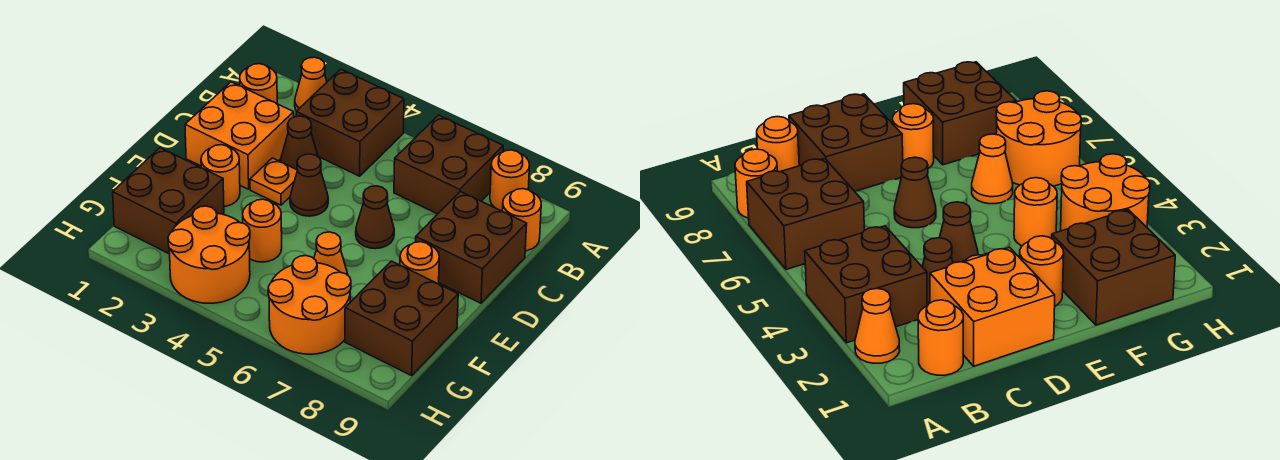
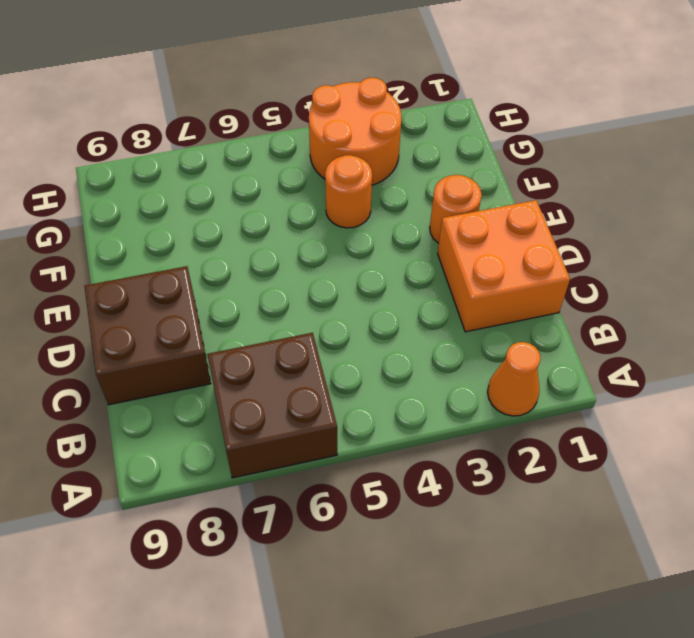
none -> brown brick A3:B4 level 1
none -> orange round brick A8 level 1
none -> orange round brick B1 level 1

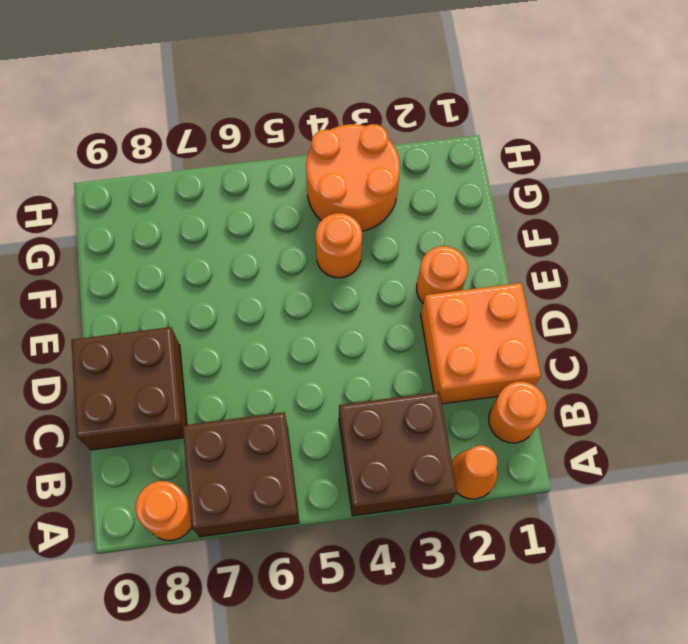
none -> orange round brick B9 level 1
none -> brown cone C3 level 1
none -> orange plate D3 level 1

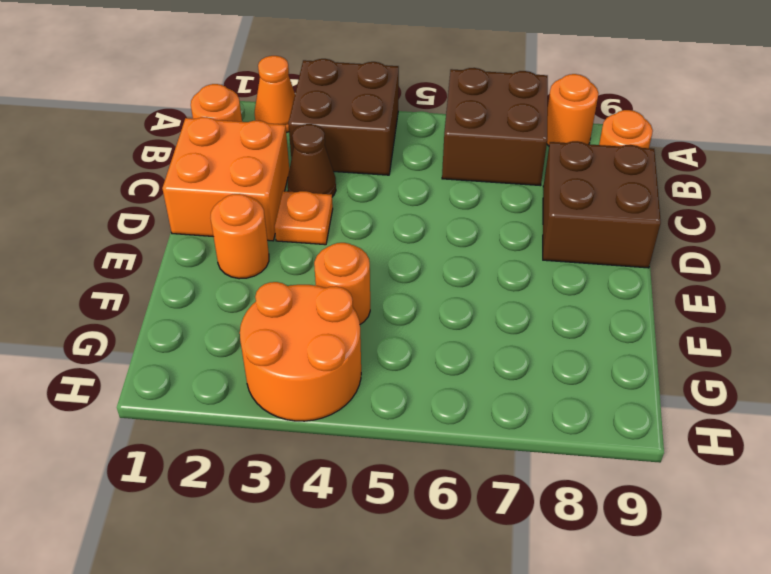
none -> brown cone D4 level 1
none -> brown cone D6 level 1
none -> orange round brick E8 level 1

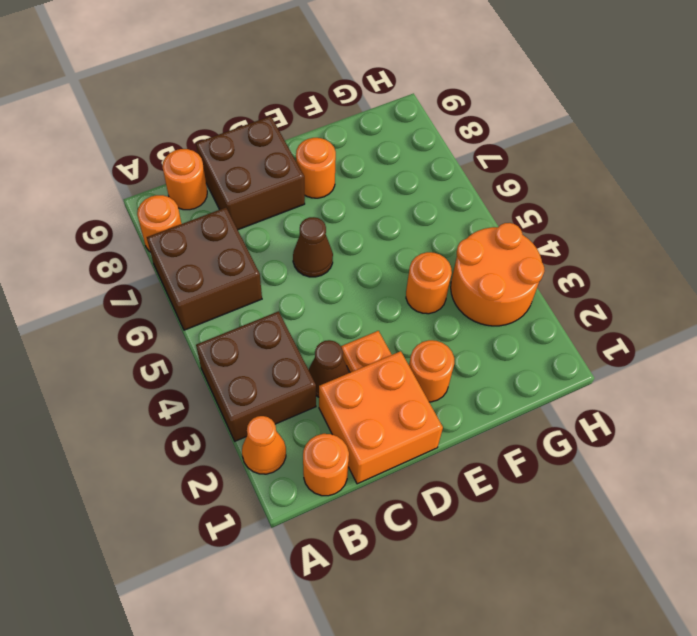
none -> brown cone D4 level 1
none -> brown brick F1:G2 level 1
none -> orange cone F6 level 1

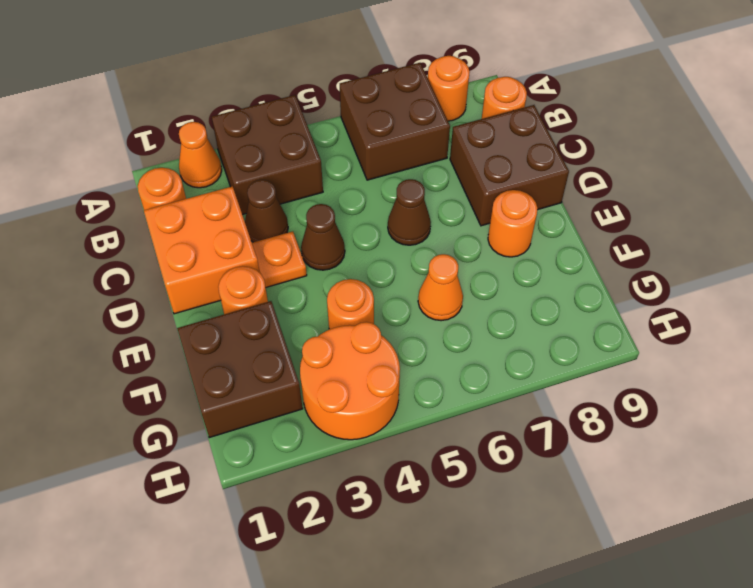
none -> brown brick F8:G9 level 1
none -> orange round brick G6:H7 level 1

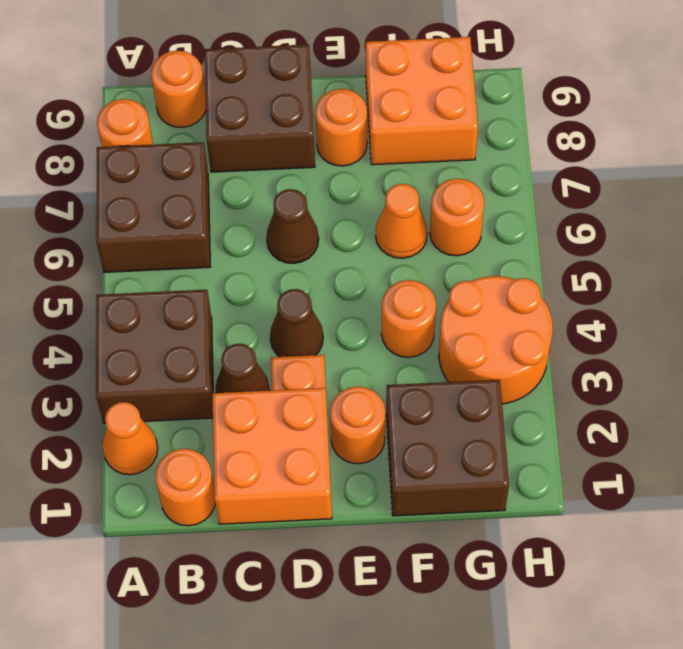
orange brick F8:G9 level 1 -> brown brick F8:G9 level 1
orange round brick G6 level 1 -> orange round brick G6:H7 level 1

